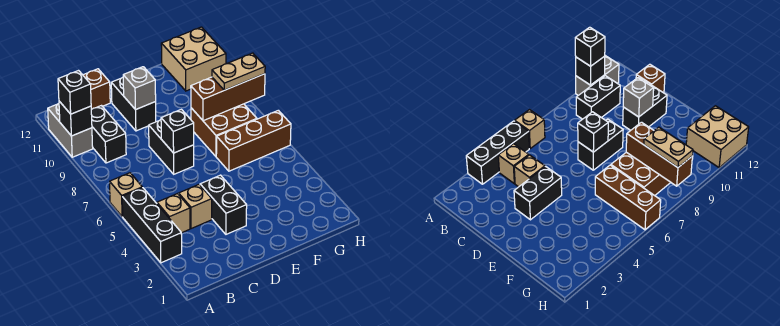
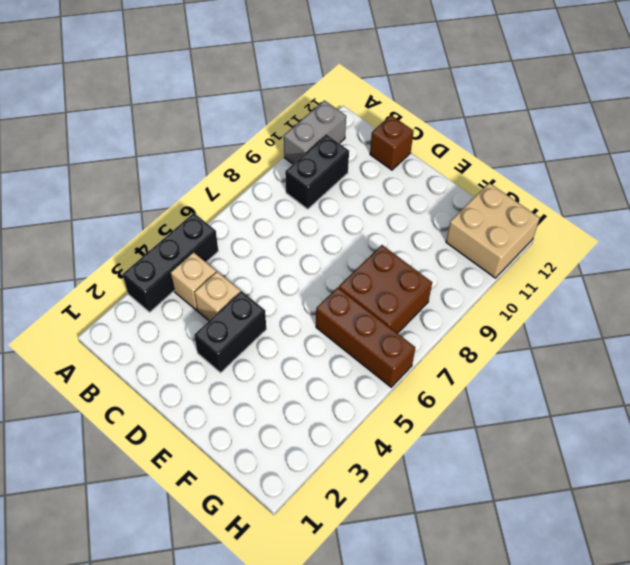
none -> tan brick A6 level 1
none -> black brick D7:D8 level 1
none -> black brick D10:D11 level 1

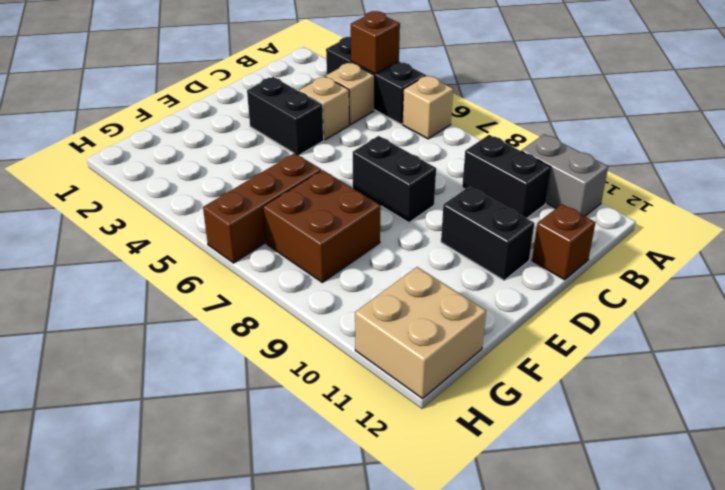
brown brick A4 level 2 -> none
none -> black brick A10 level 2
none -> black brick D7 level 2
none -> grey brick D10 level 2

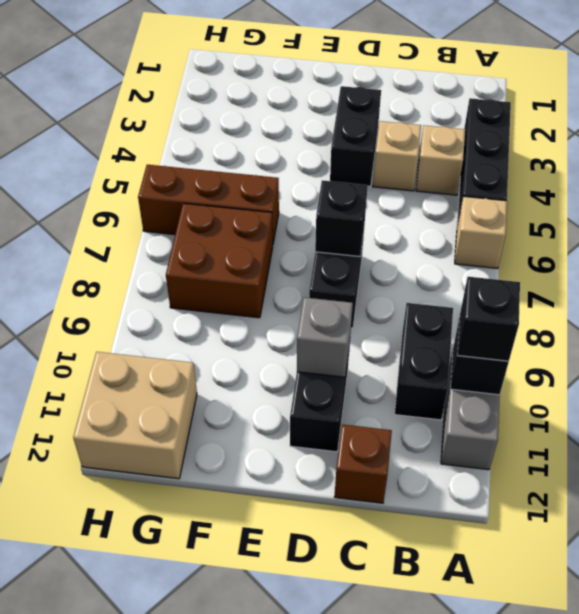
none -> brown brick F8:H8 level 2
none -> tan plate G8:H8 level 3

